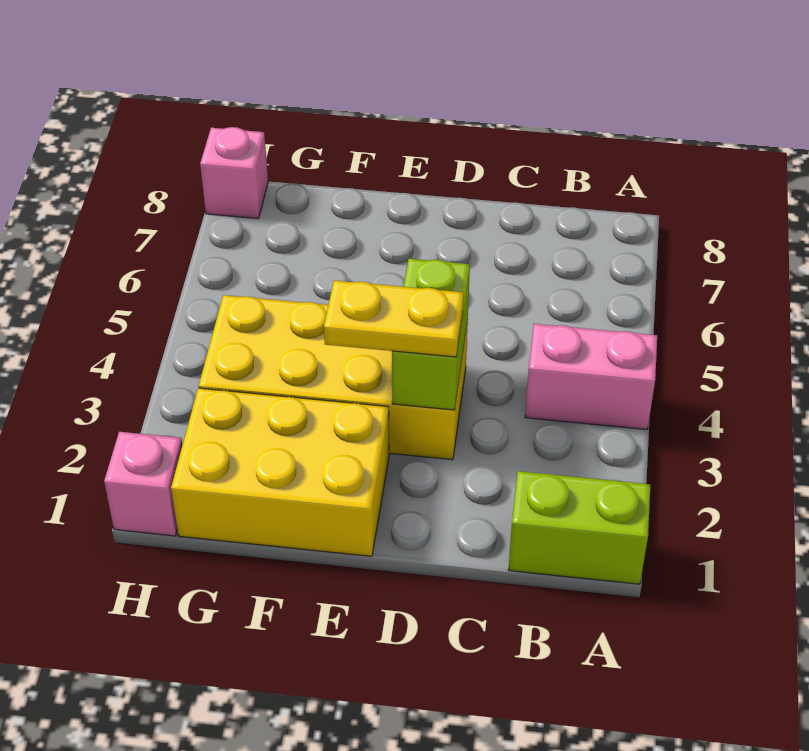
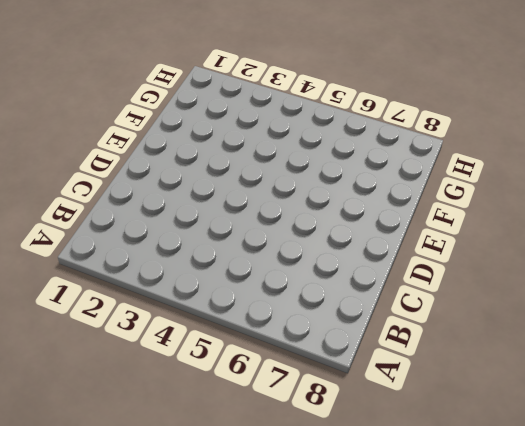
none -> lime brick A1:B1 level 1
none -> pink brick A4:B4 level 1

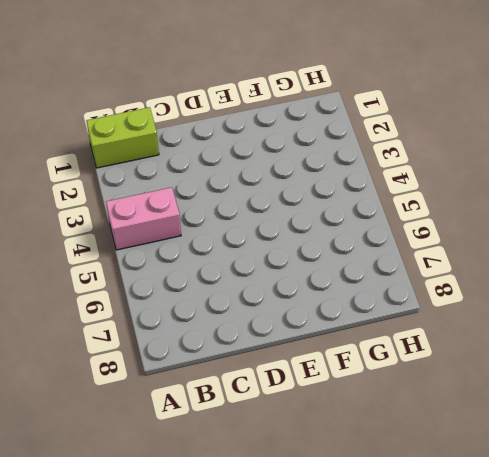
none -> yellow brick D3:G4 level 1
none -> yellow brick E1:G2 level 1

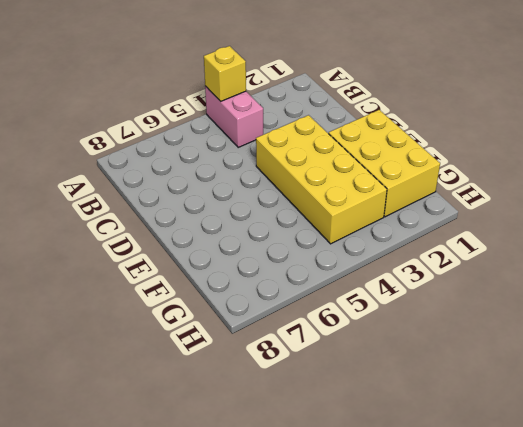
yellow brick A4 level 2 -> none
none -> lime brick A1:B1 level 1
none -> pink brick H1 level 1

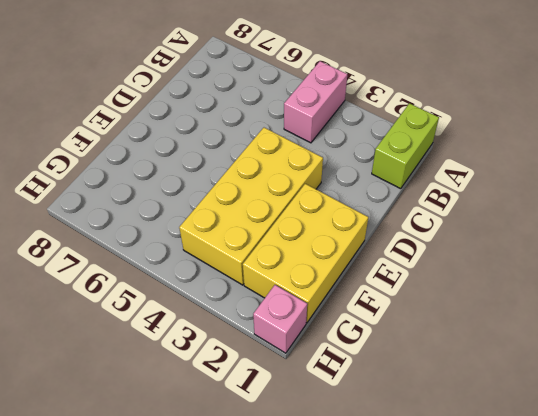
none -> pink brick H8 level 1
none -> lime brick D3:D4 level 2

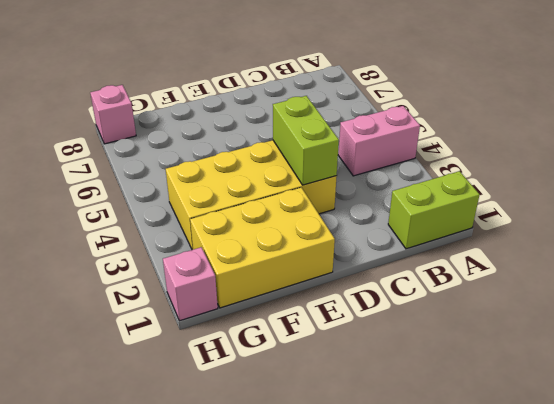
none -> yellow plate D3:E3 level 3

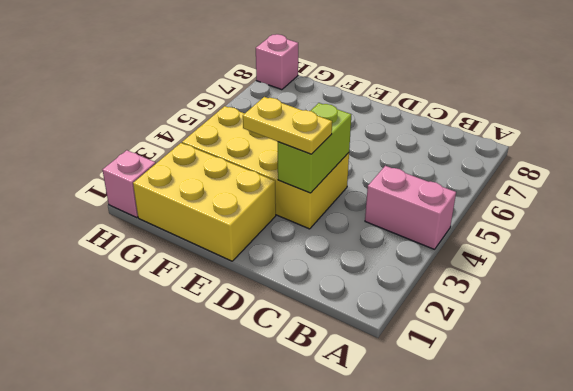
none -> lime brick A1:B1 level 1

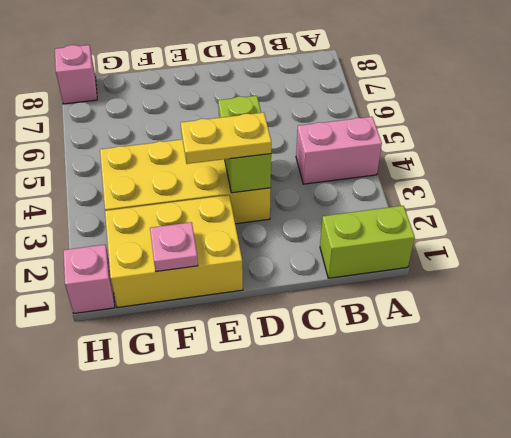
pink plate F1 level 2 -> none

